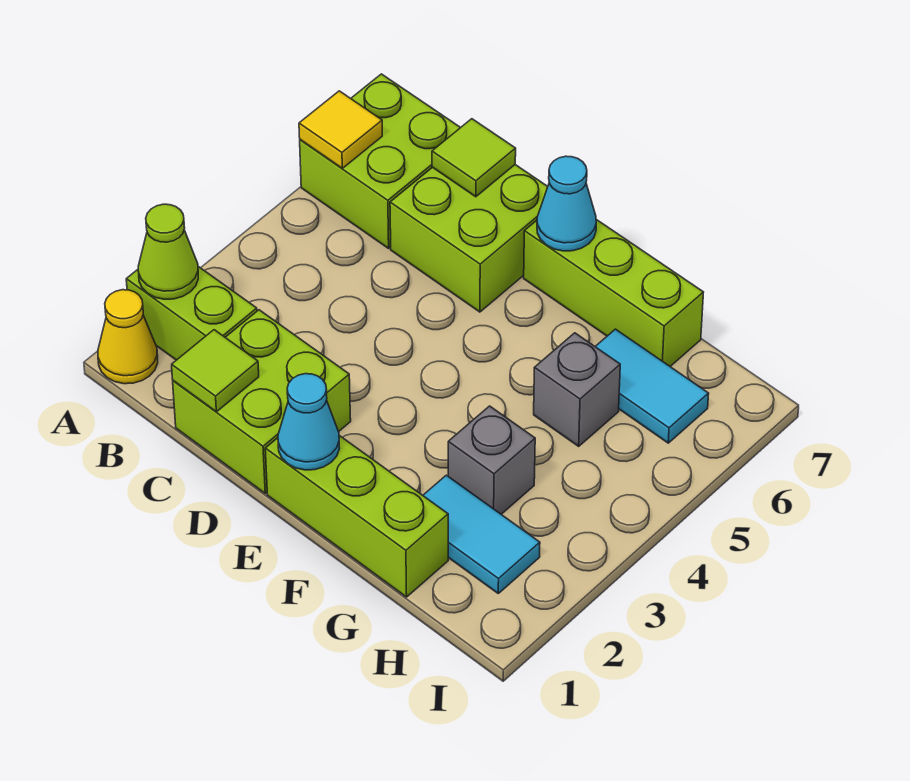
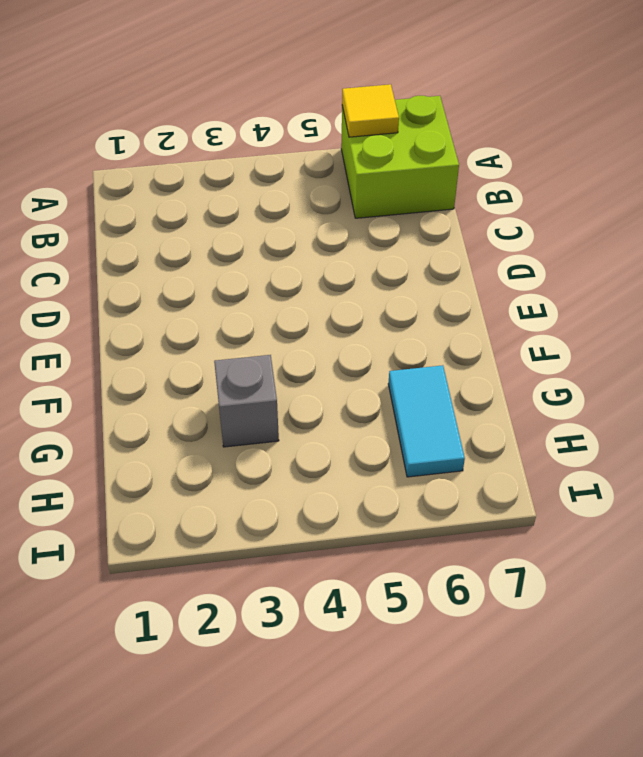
none -> yellow cone A1 level 1
none -> lime brick A2:B2 level 1
none -> lime brick C1:D2 level 1

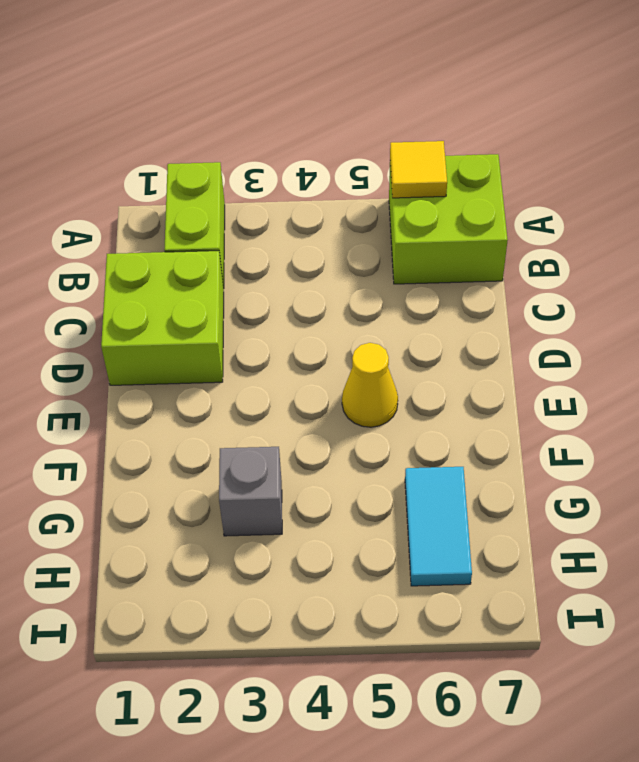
yellow cone E5 level 1 -> yellow cone A1 level 1
none -> lime brick C6:D7 level 1
none -> lime brick E1:G1 level 1
none -> lime brick E7:G7 level 1

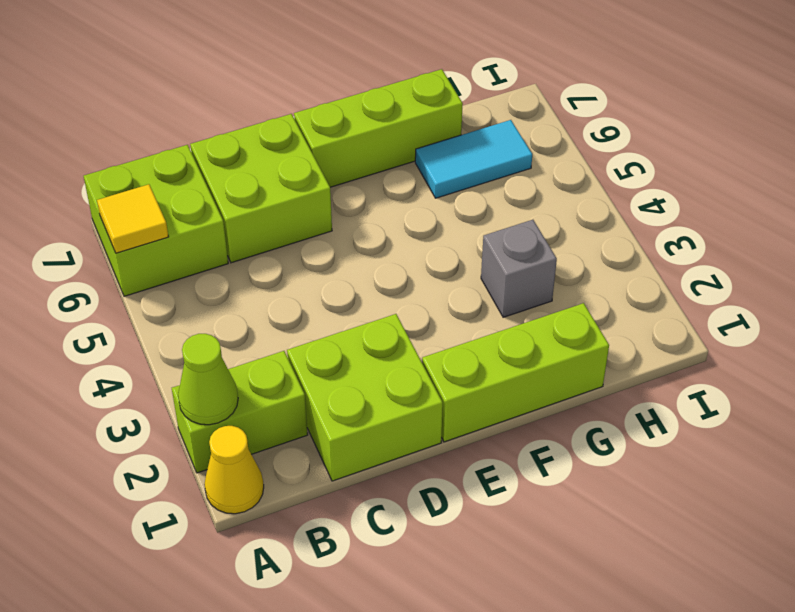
none -> cyan tile G2:H2 level 1
none -> grey brick G5 level 1
none -> lime tile C1 level 2

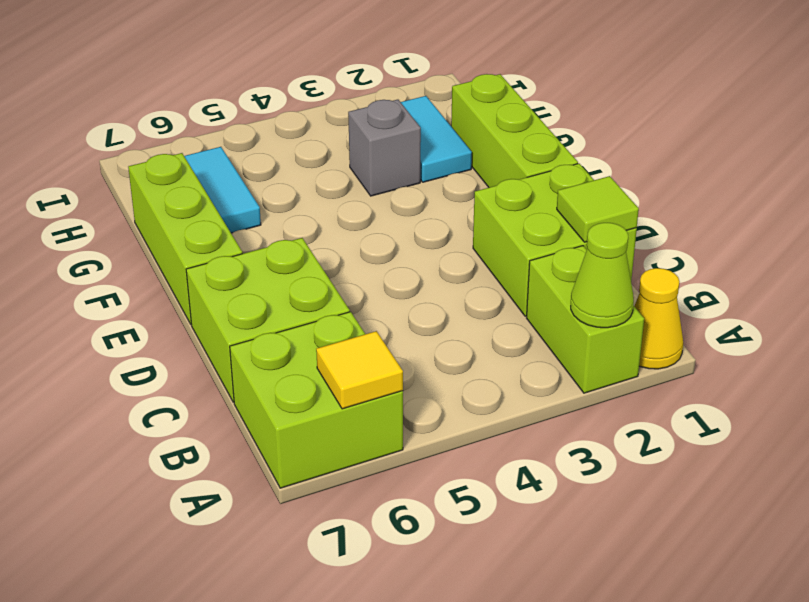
none -> grey brick G5 level 1
none -> lime tile C7 level 2
none -> cyan cone E1 level 2

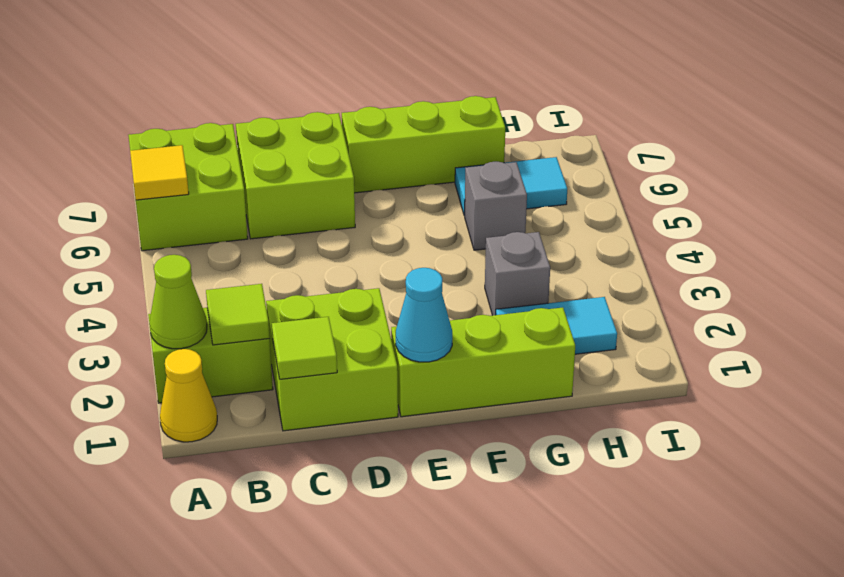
lime tile B2 level 2 -> lime tile C7 level 2
none -> cyan cone E7 level 2

